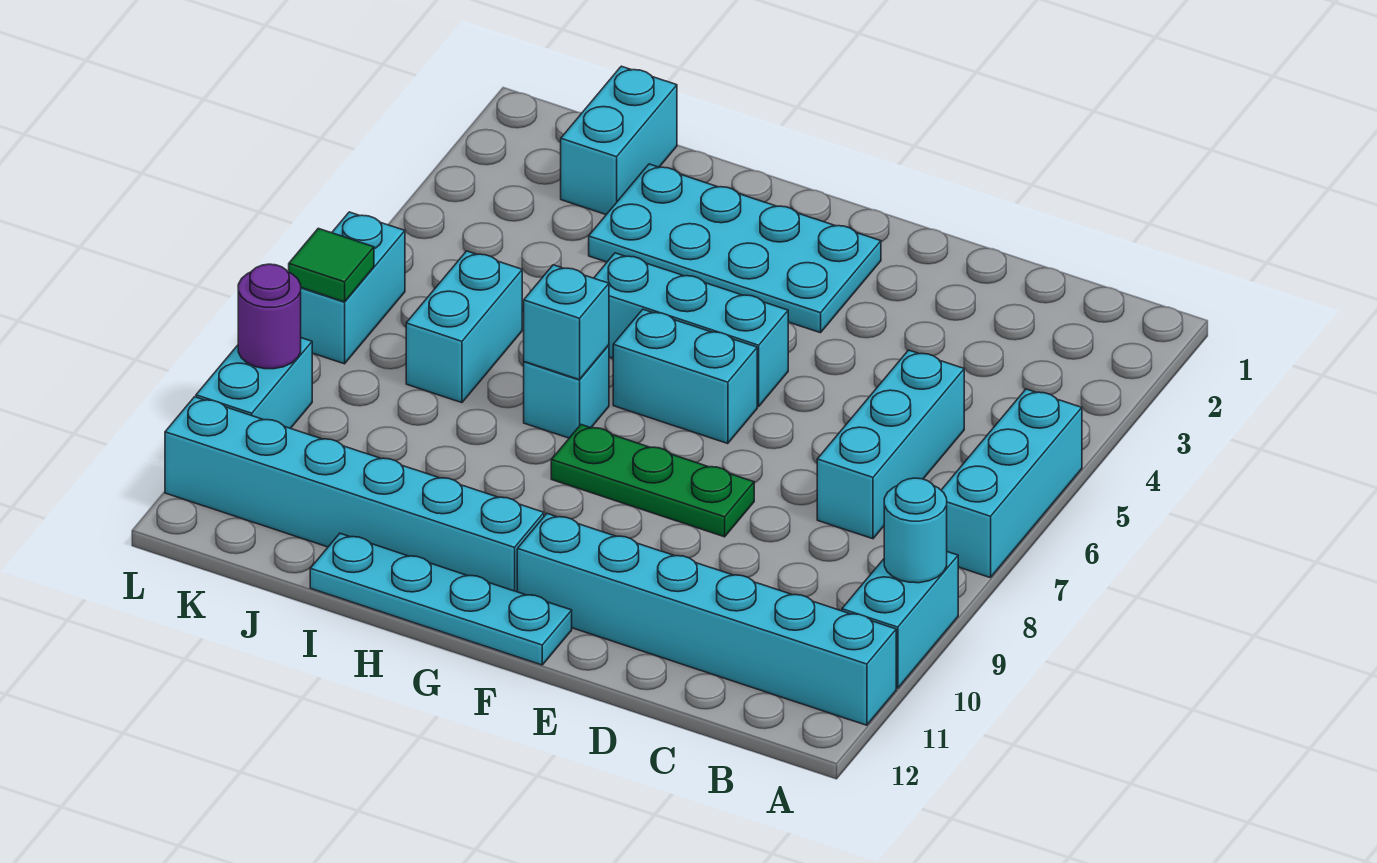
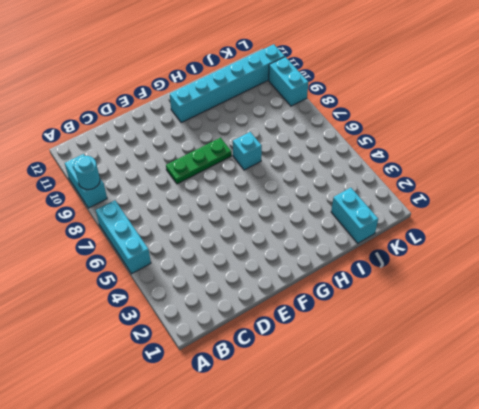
none -> cyan brick A11:F11 level 1
none -> cyan brick C5:C7 level 1
none -> cyan plate F2:I3 level 1

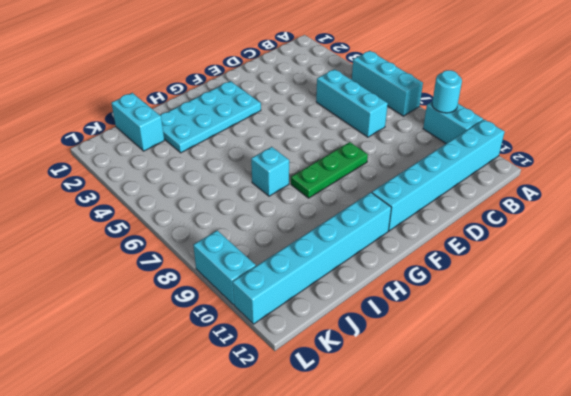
none -> cyan brick F5:H5 level 1
none -> cyan brick F6:G6 level 1
none -> cyan plate F12:I12 level 1

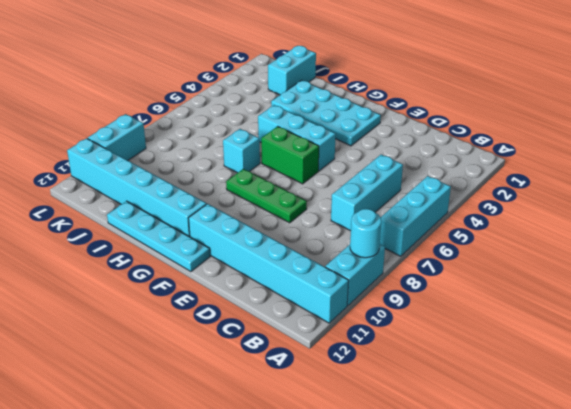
green brick F6:G6 level 1 -> cyan brick F6:G6 level 1
none -> cyan brick J6:J7 level 1
none -> cyan brick L6:L7 level 1
none -> cyan brick H7 level 2

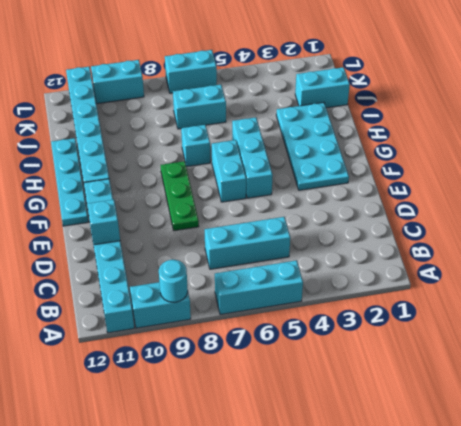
cyan brick D11 level 2 -> cyan brick H7 level 2
none -> green tile L7 level 2
none -> purple round brick L9 level 2

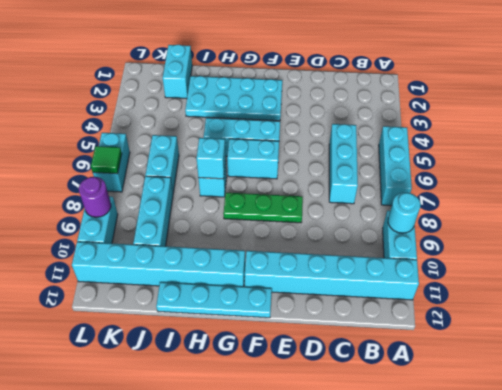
cyan brick J8:J10 level 1 -> none

